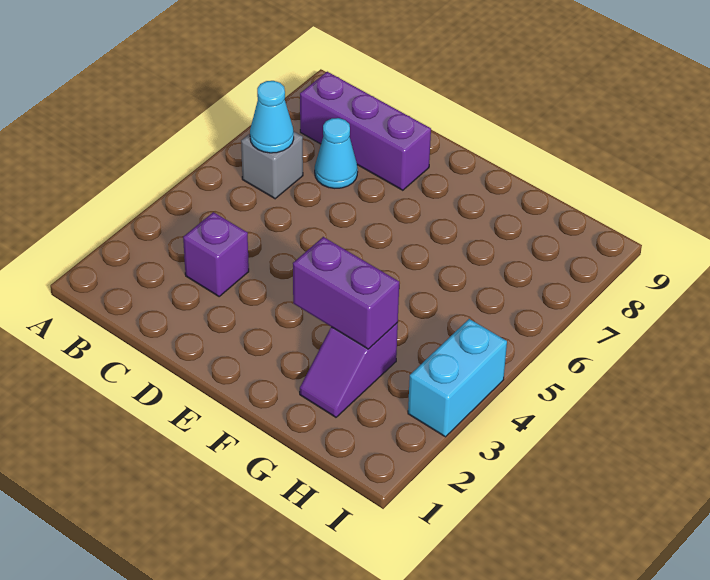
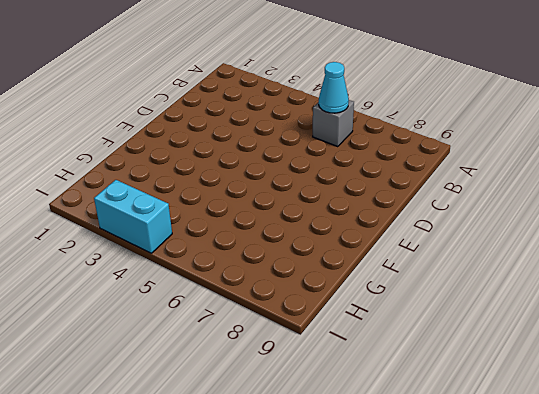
none -> purple brick B8:D8 level 1
none -> purple brick C3 level 1

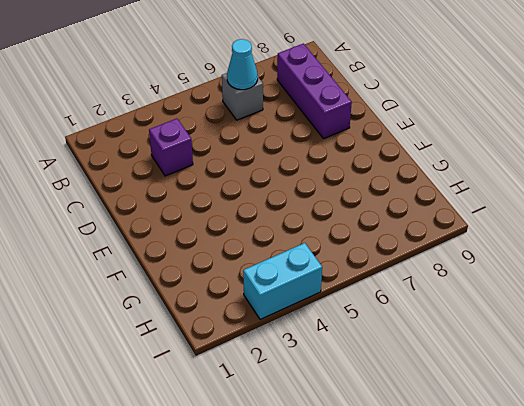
none -> cyan cone C7 level 1
none -> purple slope G2:G3 level 1 top 3

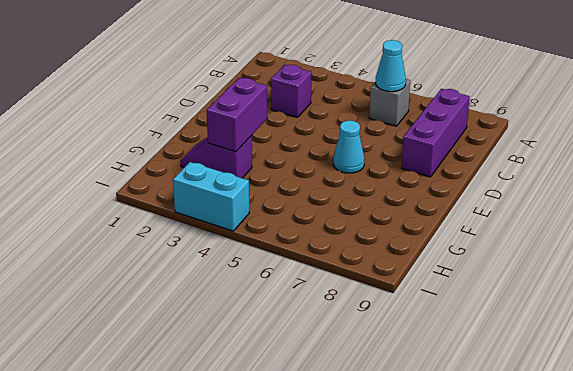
cyan cone E6 level 1 -> cyan cone C7 level 1

